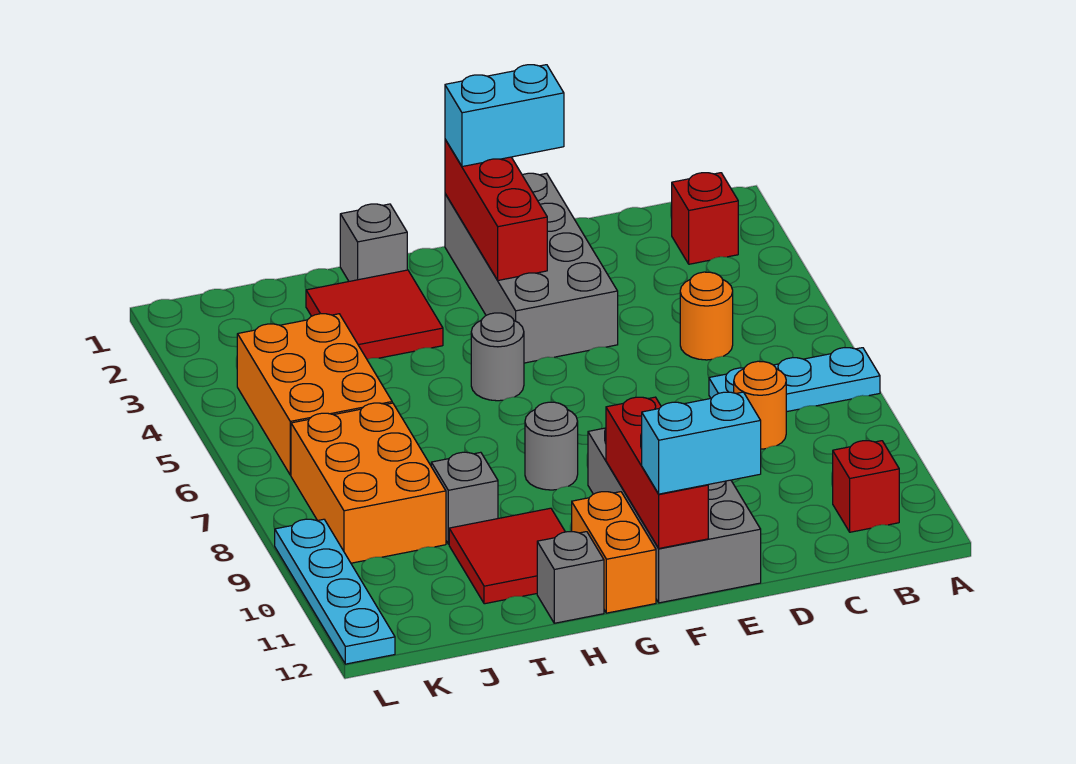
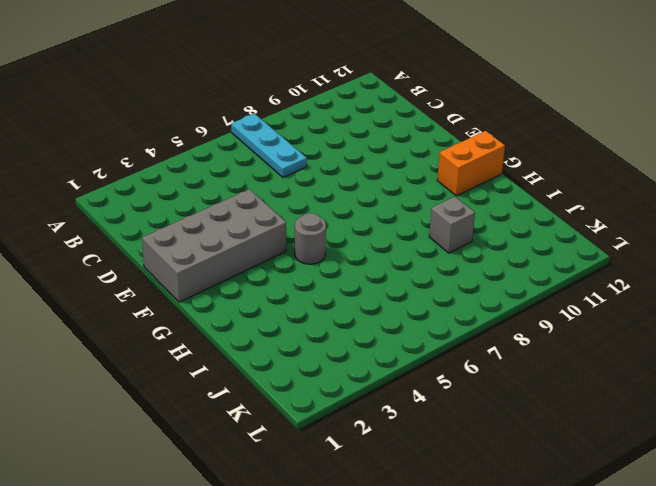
none -> red brick B2 level 1
none -> red brick B11 level 1
none -> orange round brick C5 level 1

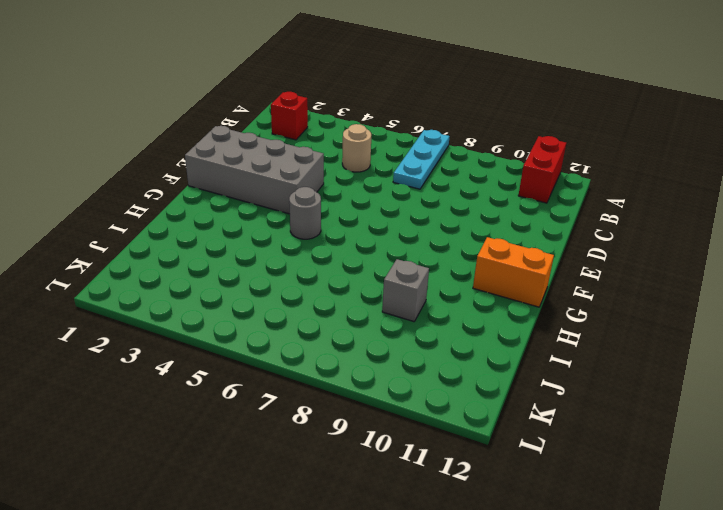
red brick A11:B11 level 1 -> red brick B11 level 1
tan round brick C5 level 1 -> orange round brick C5 level 1
none -> orange round brick C8 level 1
none -> grey brick E9:F12 level 1
none -> grey round brick G8 level 1

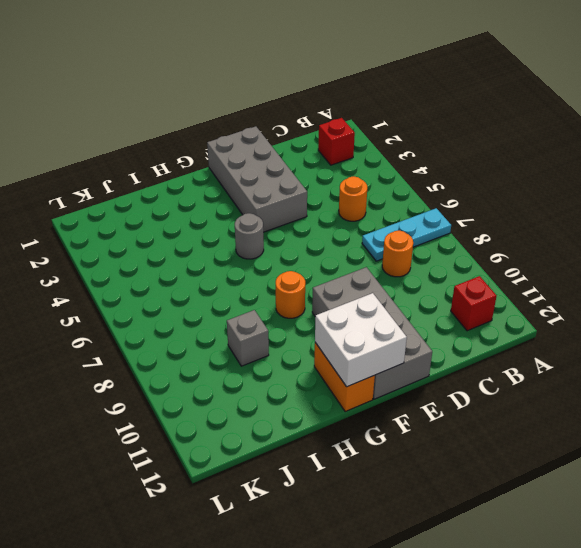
white brick F11:G12 level 2 -> red brick F10:F12 level 2
orange round brick G8 level 1 -> grey round brick G8 level 1
none -> grey brick H1 level 1
none -> red tile H2:I3 level 1
none -> red tile H10:I11 level 1

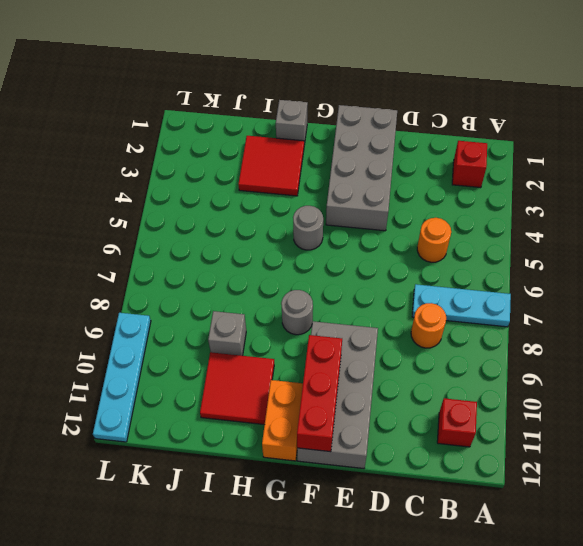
none -> grey brick H12 level 1
none -> orange brick J4:K6 level 1
none -> orange brick J7:K9 level 1

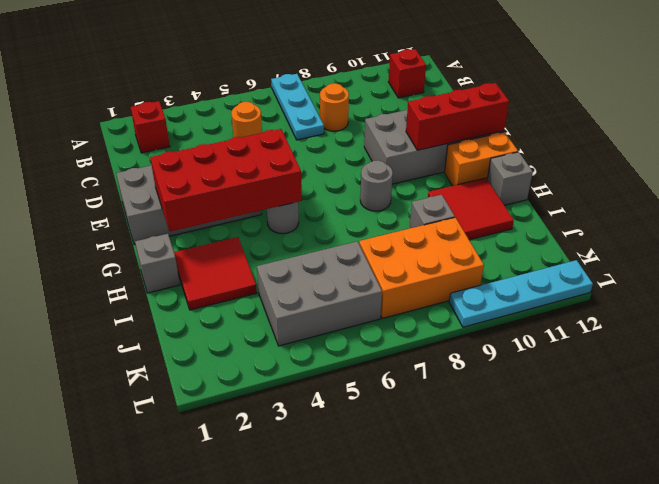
red brick F2:G5 level 2 -> red brick F1:F3 level 2
grey brick J4:K6 level 1 -> orange brick J4:K6 level 1
none -> cyan brick E1:F1 level 3
none -> cyan brick E12:F12 level 3

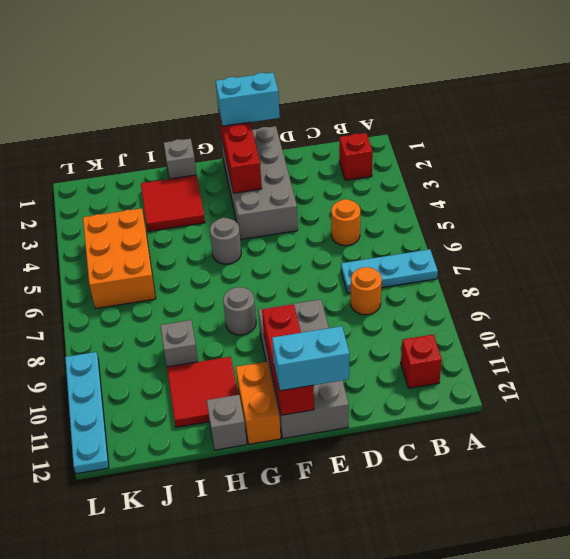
none -> orange brick J7:K9 level 1

